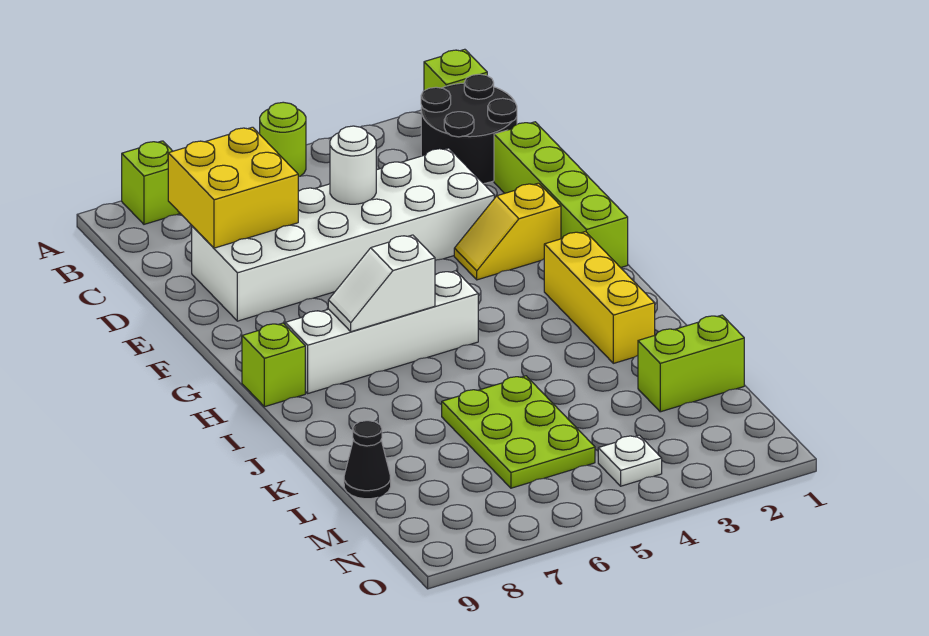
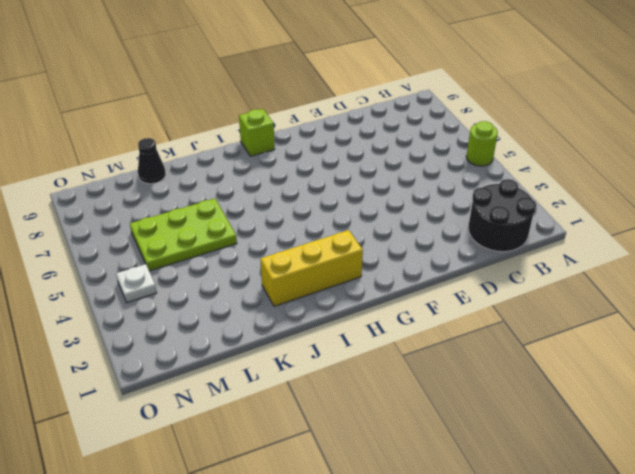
none -> lime brick A1 level 1
none -> lime brick A8 level 1
none -> lime brick D1:G1 level 1

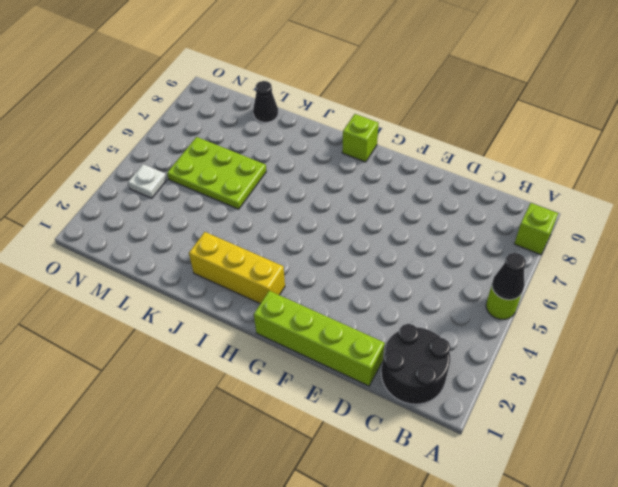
black cone A5 level 2 -> none
none -> lime brick A1 level 1
none -> white brick D3:E8 level 1
none -> yellow slope F2:F3 level 1 top 2

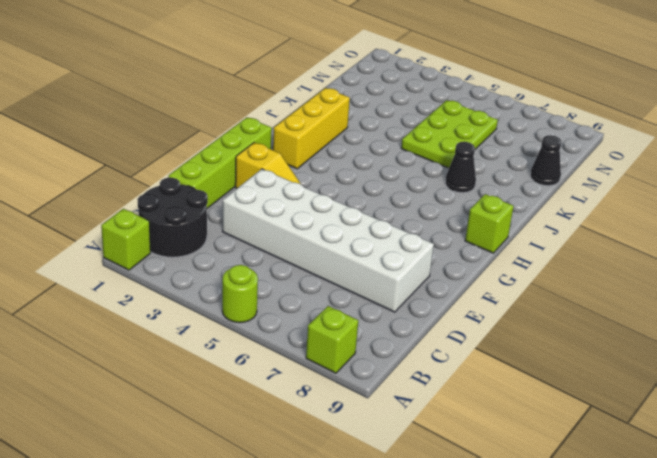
black cone J7 level 1 -> none
none -> white brick H5:H8 level 1
none -> lime brick L1:L2 level 1
none -> white plate N4 level 1

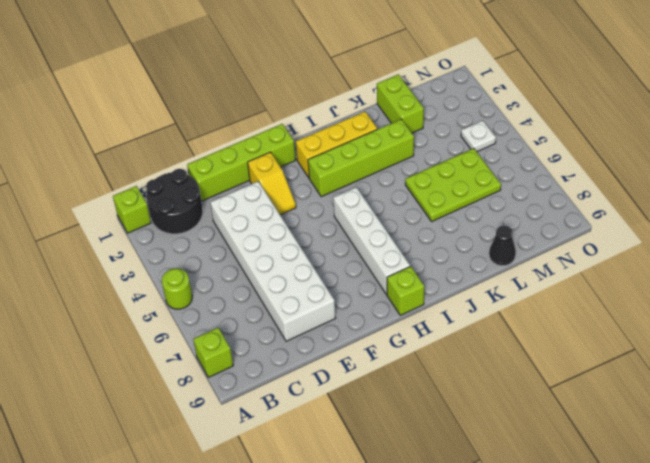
lime brick H3:K3 level 1 -> none
none -> yellow brick C7:D8 level 2
none -> white round brick D5 level 2
none -> white slope H6:H7 level 2 top 6

